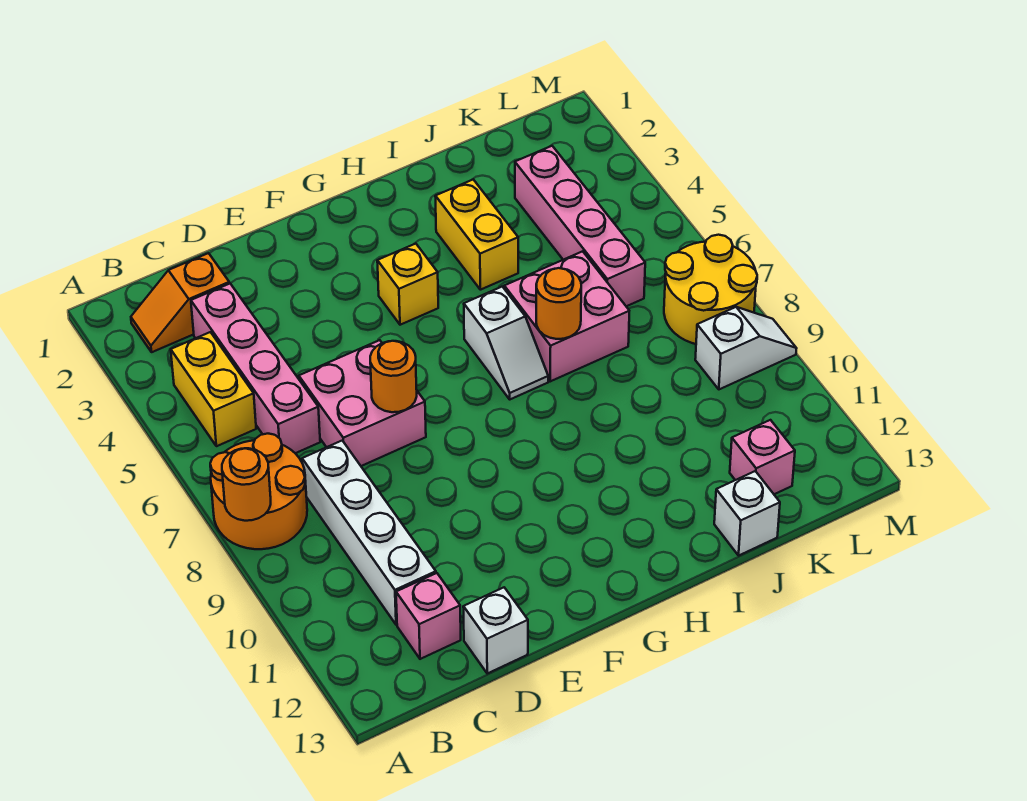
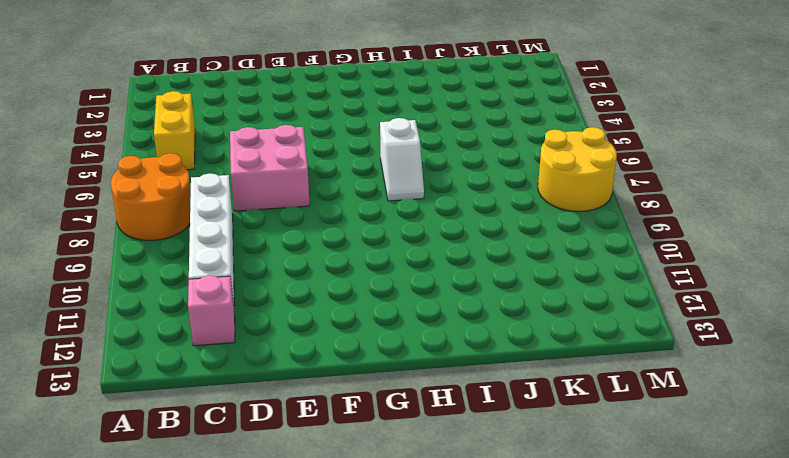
none -> orange slope B2:C2 level 1 top C
none -> pink brick C3:C6 level 1
none -> white brick D13 level 1

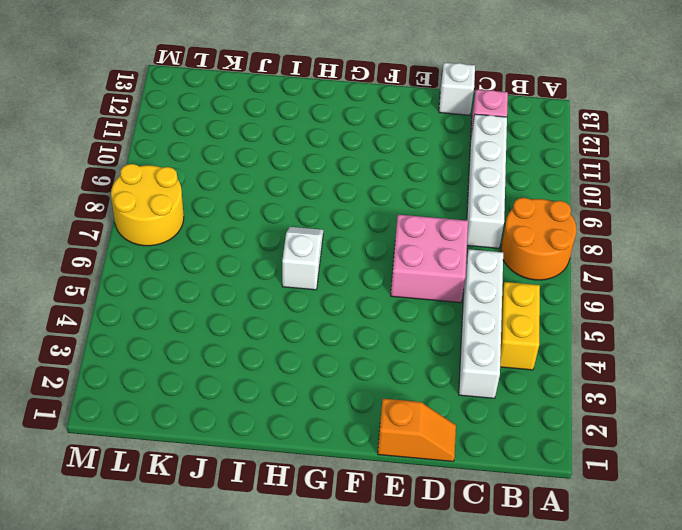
white brick C3:C6 level 1 -> pink brick C3:C6 level 1
orange slope D1:E1 level 1 top E -> orange slope B2:C2 level 1 top C
none -> yellow brick G4 level 1
none -> yellow brick I3:I4 level 1
none -> pink brick I6:J7 level 1

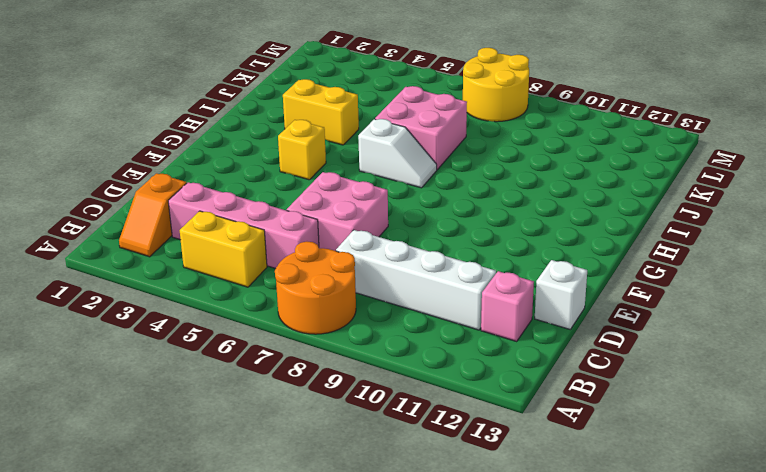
none -> white brick J13 level 1
none -> pink brick K3:K6 level 1
none -> pink brick K12 level 1

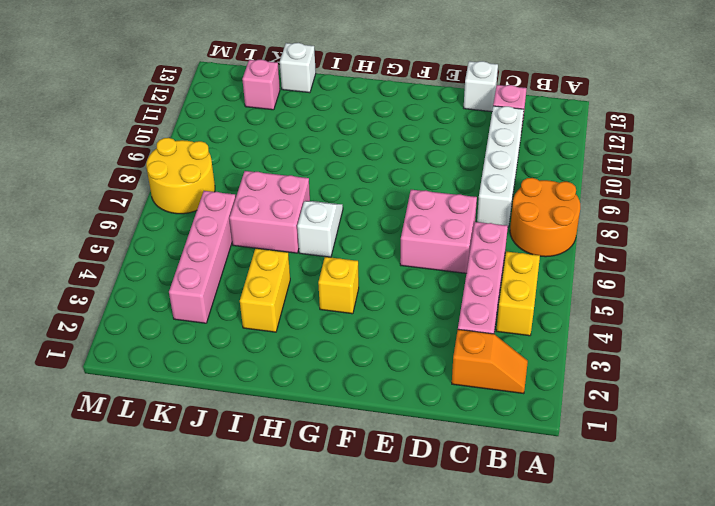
none -> white slope L9:M9 level 1 top L
none -> orange round brick A8 level 2
none -> orange round brick E7 level 2

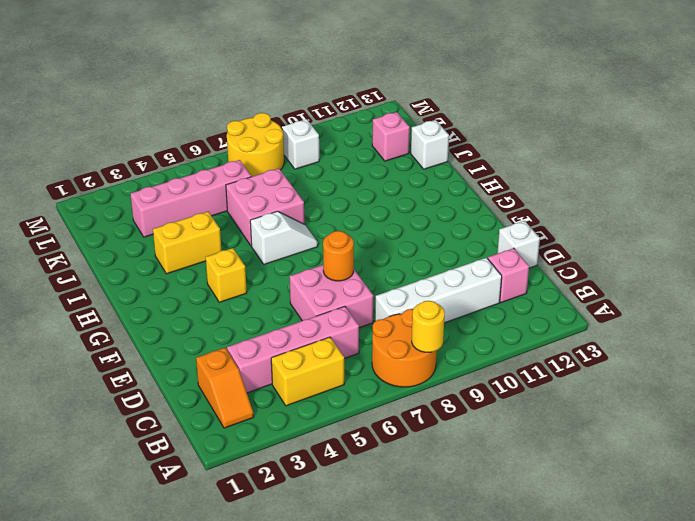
yellow round brick A8 level 2 -> orange round brick A8 level 2
none -> orange round brick I7 level 2

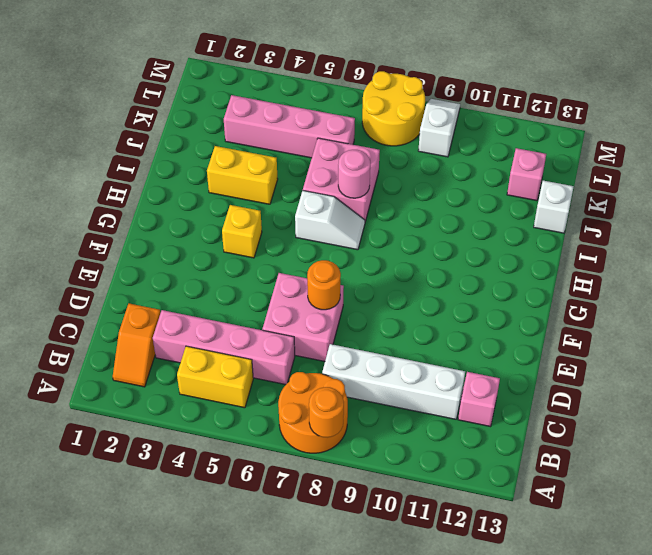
pink round brick I7 level 2 -> orange round brick I7 level 2
none -> white brick D13 level 1

